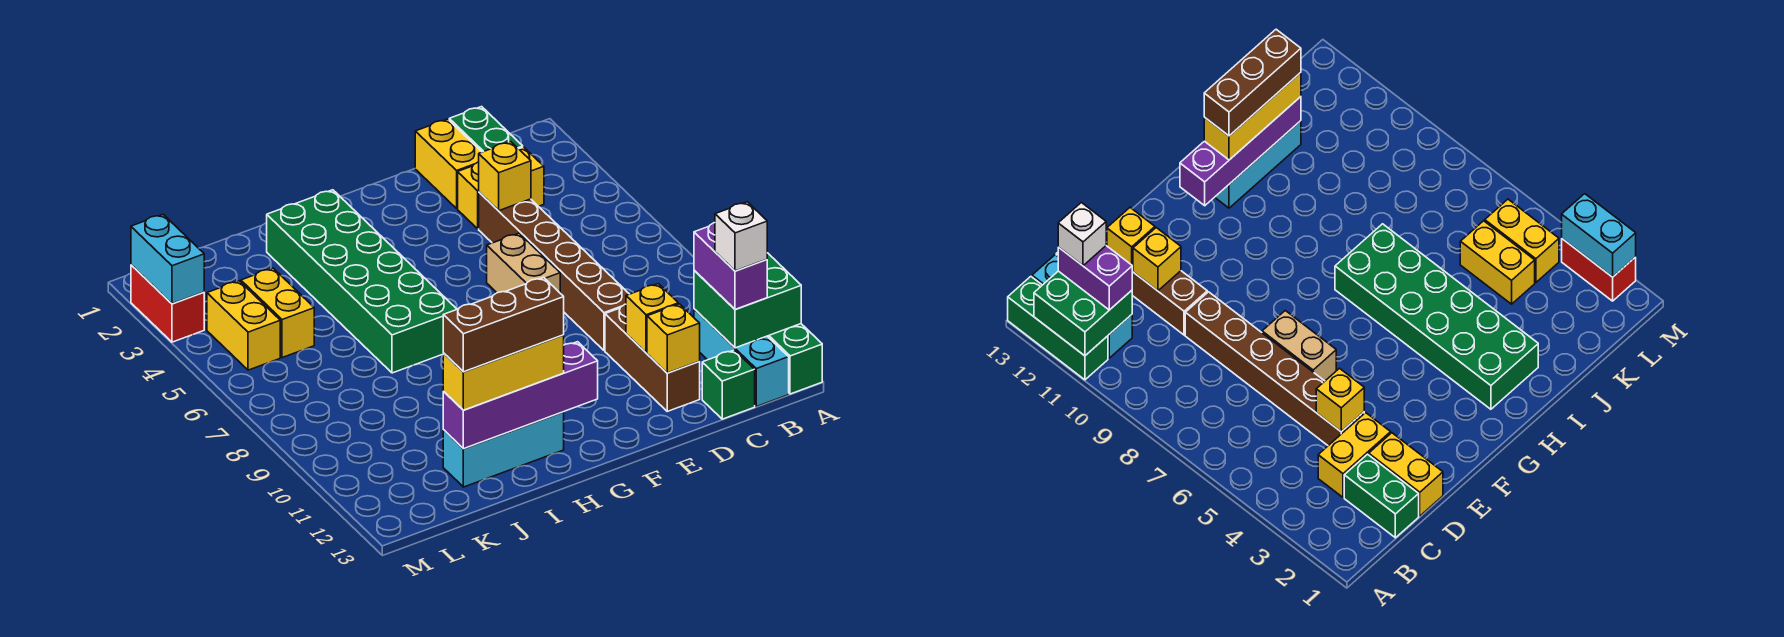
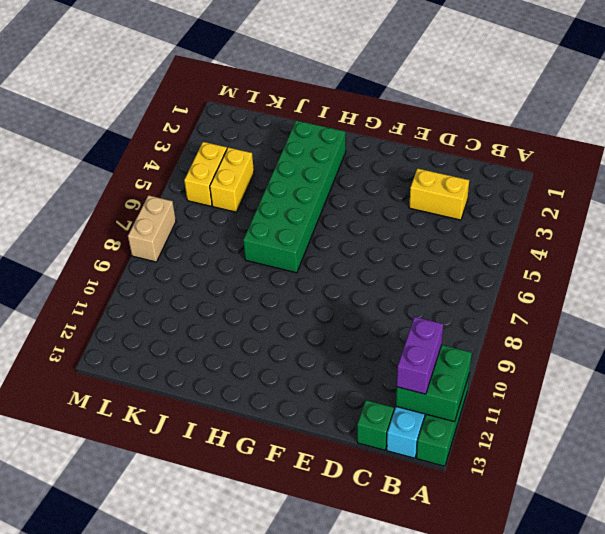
tan brick M7:M8 level 1 -> tan brick E6:E7 level 1
none -> green brick C1:C2 level 1
none -> yellow brick D1:D2 level 1
none -> brown brick D4:D9 level 1

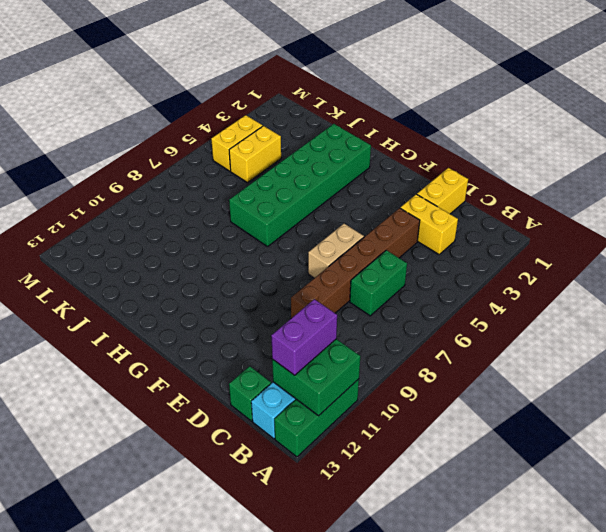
green brick C6:C7 level 1 -> green brick C1:C2 level 1
none -> brown brick D10:D12 level 1
none -> cyan brick H12:J12 level 1
none -> red brick M2:M3 level 1

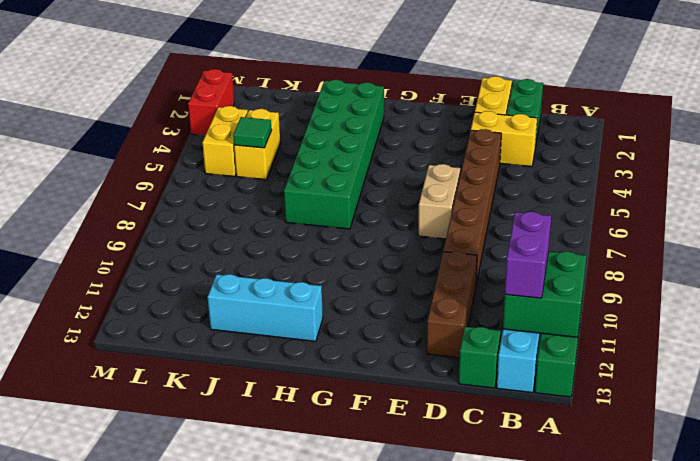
green tile K5 level 2 -> none
none -> yellow brick D4 level 2
none -> yellow brick D11 level 2
none -> yellow brick D12 level 2

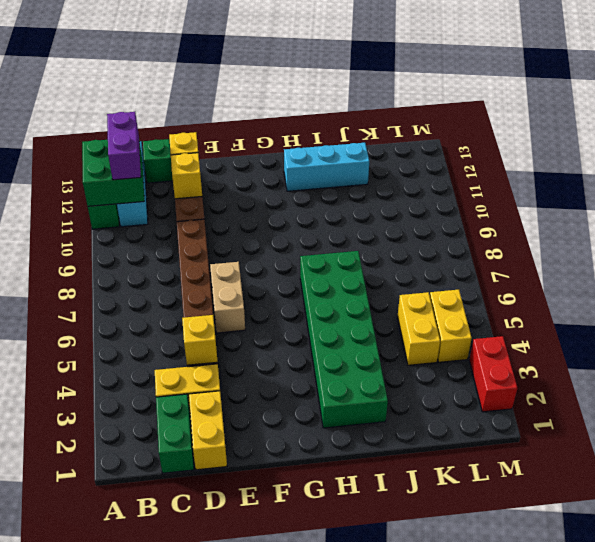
none -> purple brick G12:J12 level 2
none -> cyan brick M2:M3 level 2
none -> yellow brick H12:J12 level 3

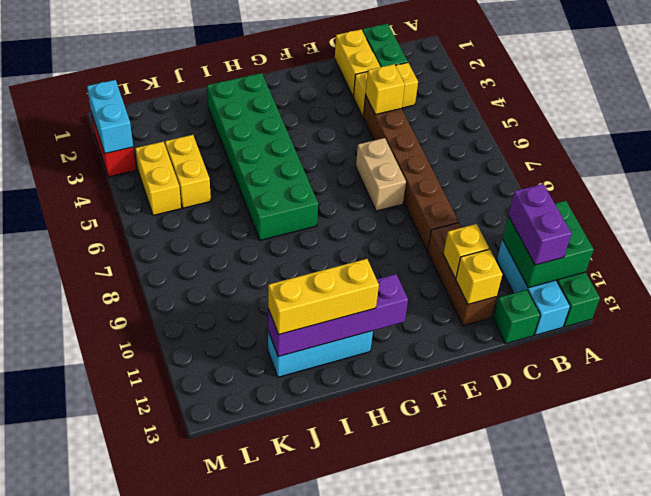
none -> white brick B12 level 4
none -> brown brick H12:J12 level 4

